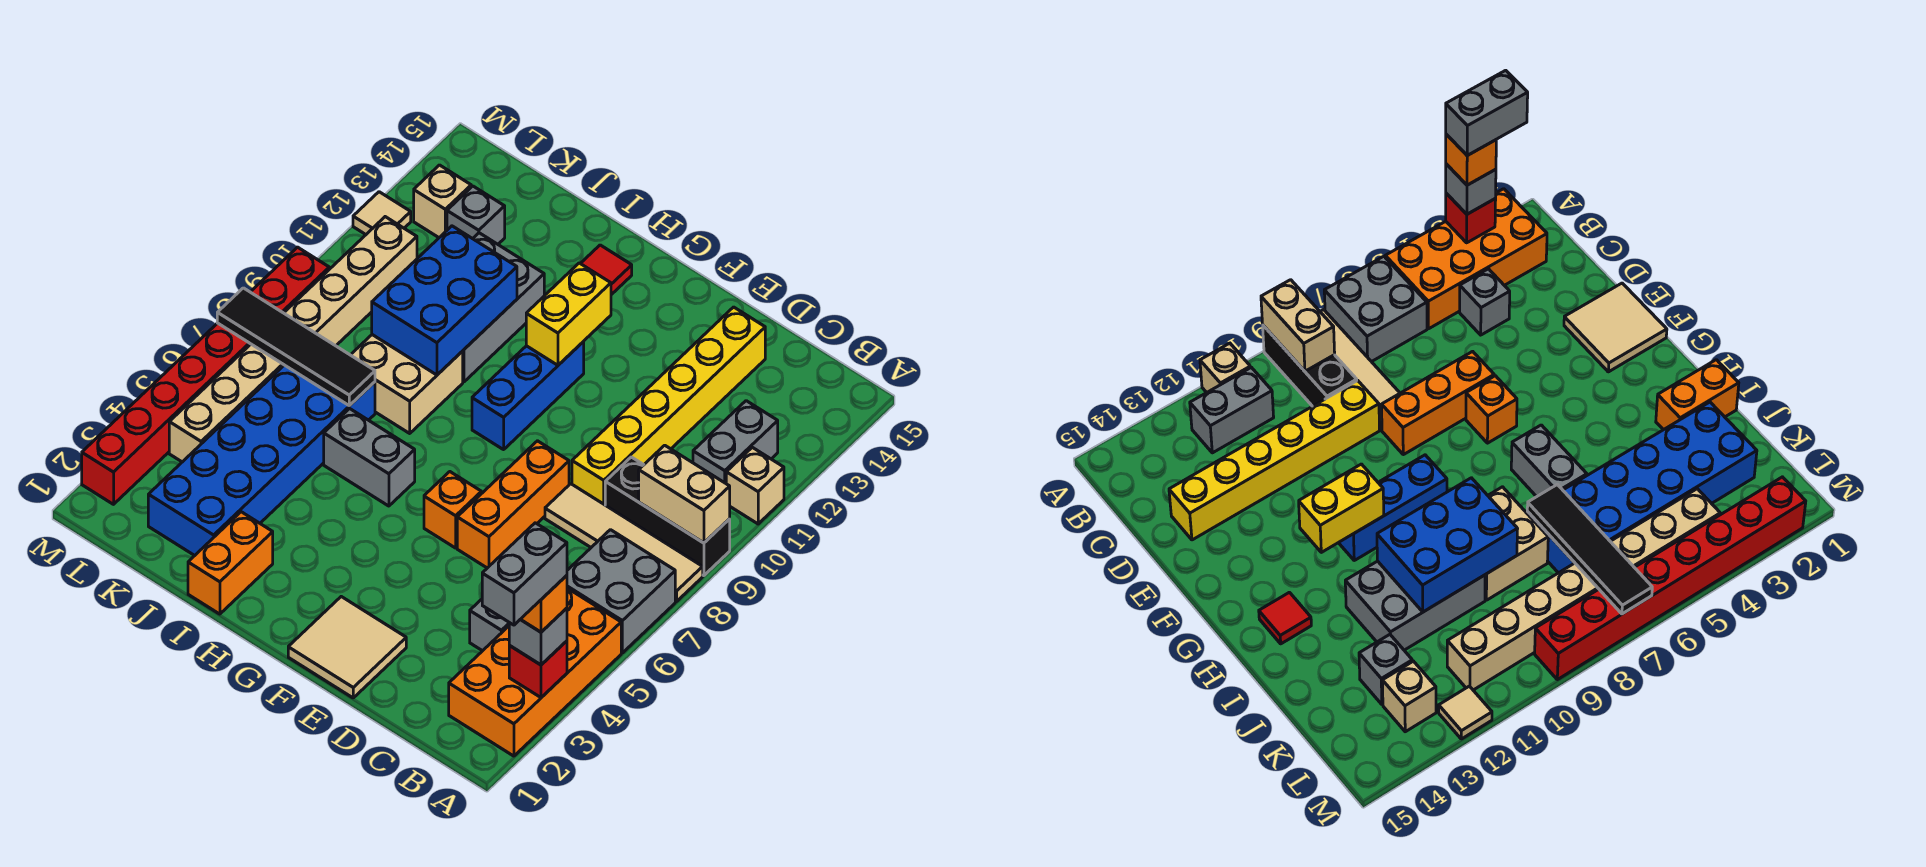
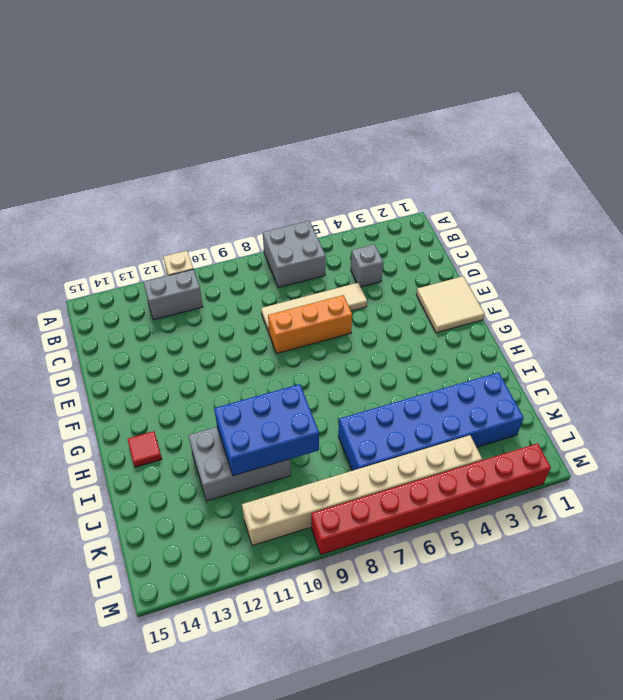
tan tile D5:D8 level 1 -> tan tile A8:D8 level 1
none -> orange brick A2:B5 level 1
none -> black brick A9:C9 level 1
none -> yellow brick D9:D14 level 1
none -> orange brick F6 level 1

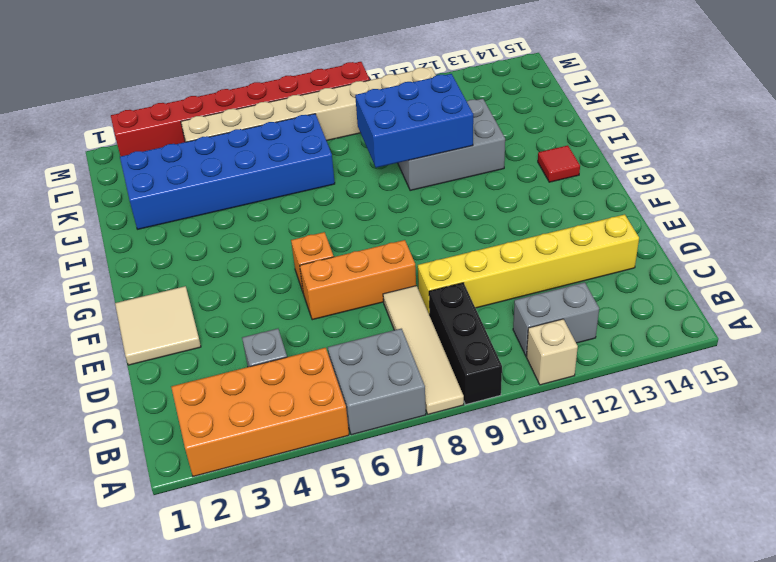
none -> blue brick G9:G11 level 1
none -> grey brick H6:I6 level 1
none -> orange brick I1:I2 level 1
none -> tan brick I8:J9 level 1

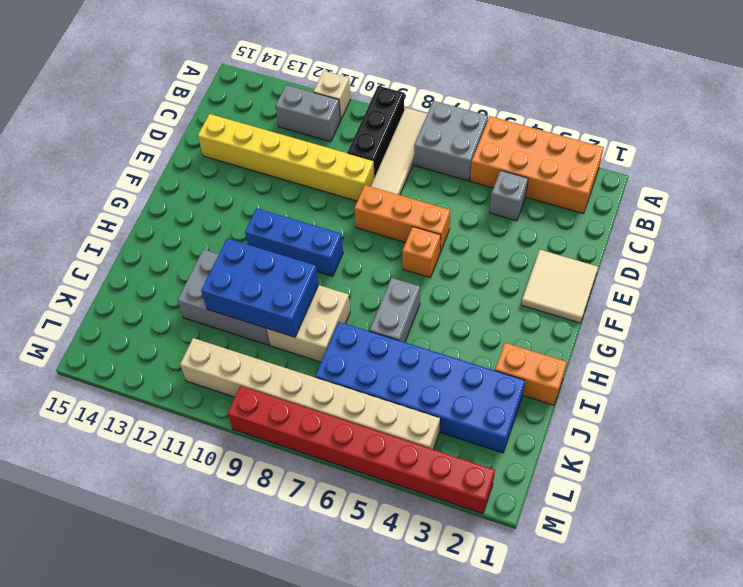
none -> red tile H14 level 1
none -> grey brick K13 level 1
none -> tan brick L13 level 1
none -> tan tile M12 level 1

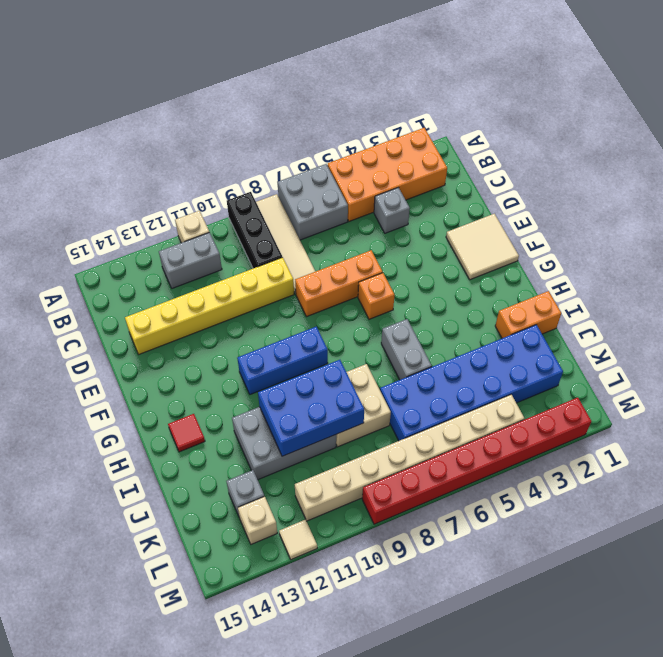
none -> red brick A3 level 2
none -> tan brick A9:B9 level 2
none -> yellow brick G11:G12 level 2
none -> black tile J7:M7 level 2

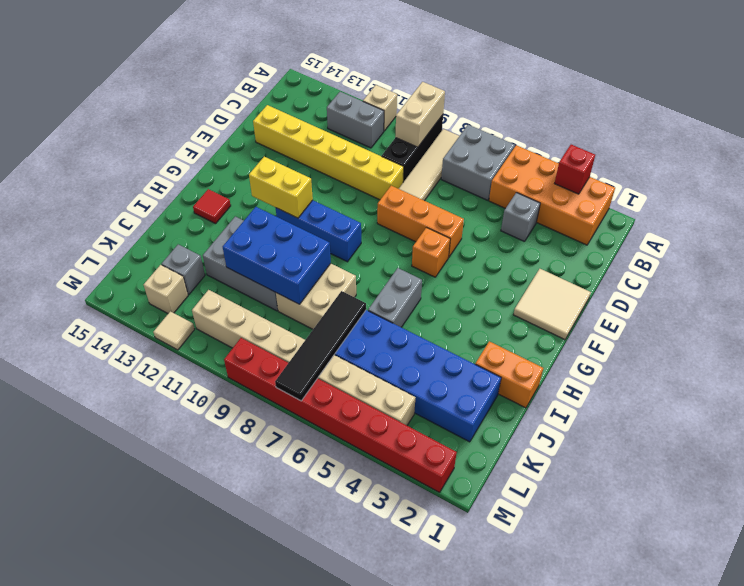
none -> grey brick A3 level 3
none -> orange brick A3 level 4
none -> grey brick A2:A3 level 5

